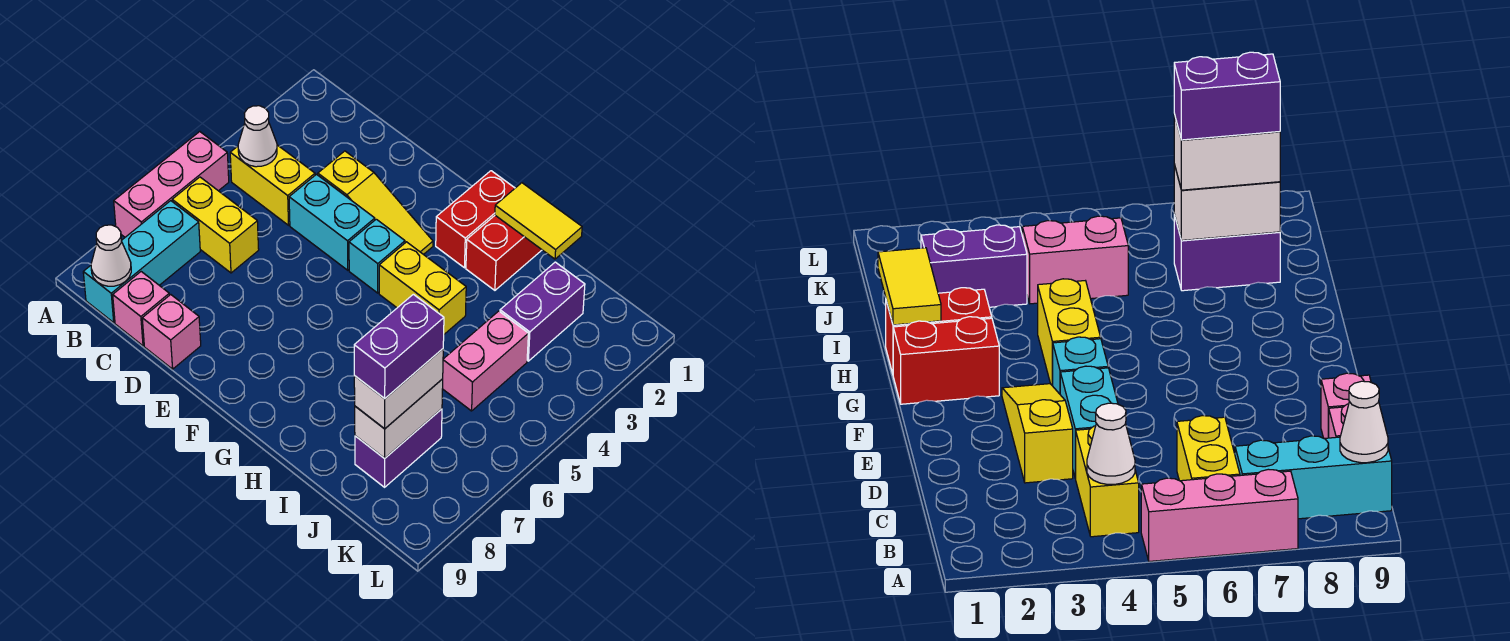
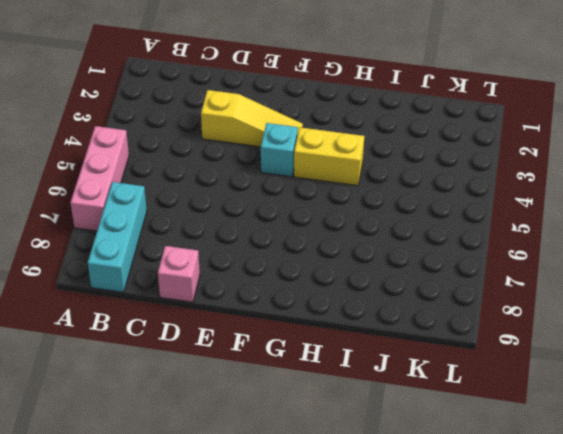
none -> yellow brick B4:C4 level 1
none -> yellow brick B6:C6 level 1
none -> pink brick C9 level 1

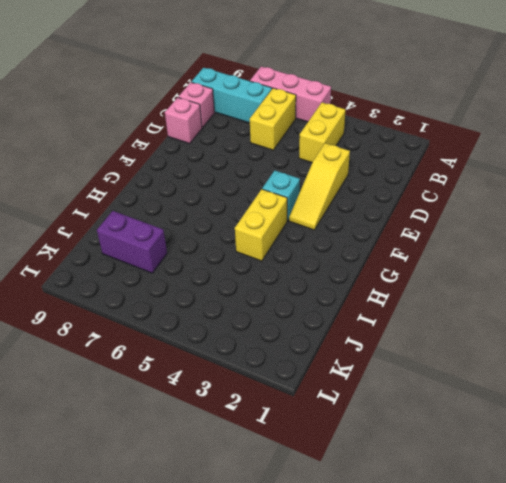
none -> cyan brick D4:E4 level 1
none -> red brick G1:G2 level 1
none -> red brick H1:H2 level 1

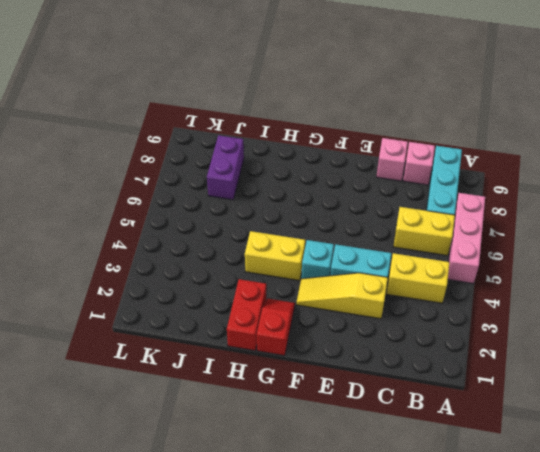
red slope G1:G2 level 1 top 1 -> red brick G1:G2 level 1
none -> purple brick J2:J3 level 1
none -> pink brick J4:J5 level 1
none -> white cone B4 level 2

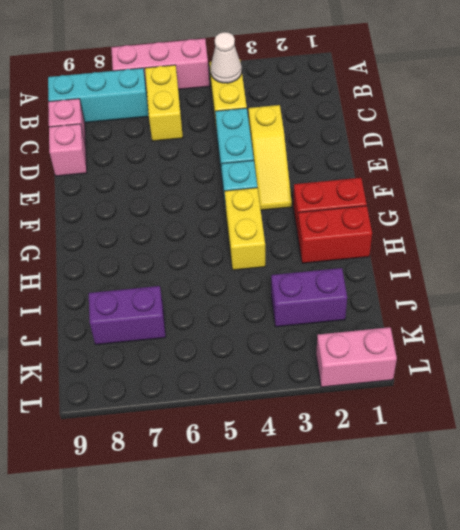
pink brick L1:L2 level 1 -> pink brick J4:J5 level 1
none -> white cone B9 level 2
none -> yellow tile H1:I1 level 2
none -> white brick J7:J8 level 2

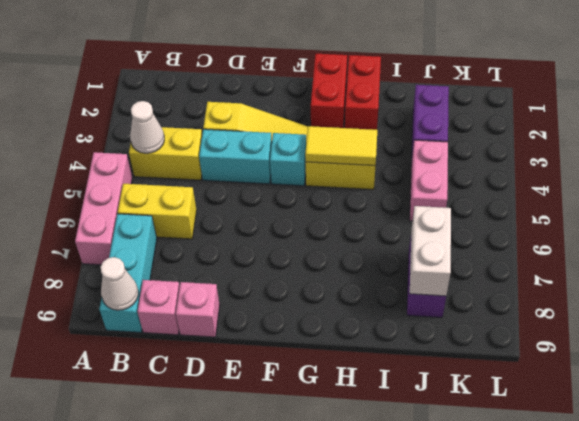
yellow tile G4:H4 level 2 -> yellow tile H1:I1 level 2
none -> white brick J7:J8 level 3
none -> purple brick J7:J8 level 4

